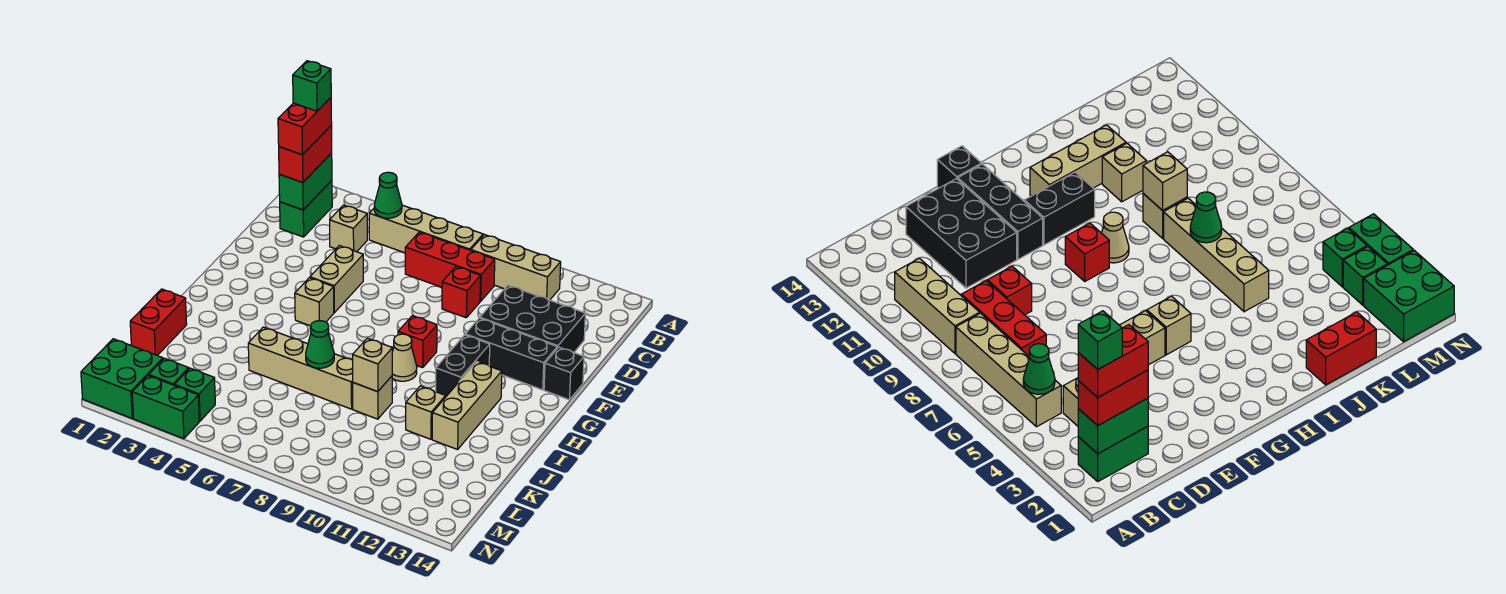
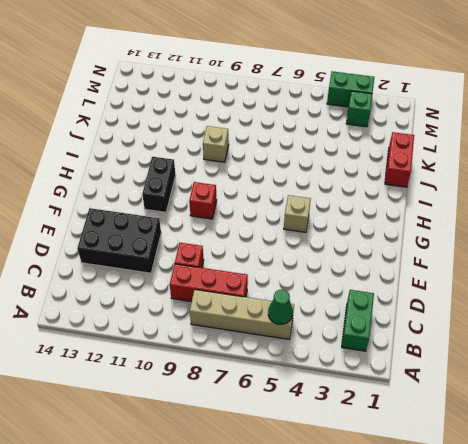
none -> tan brick B9:B11 level 1
none -> tan brick C4 level 1
none -> tan brick E5:F5 level 1
none -> black brick F11:F13 level 1

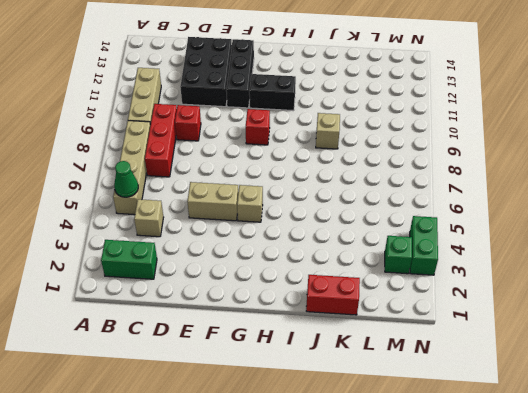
none -> black brick F14 level 1
none -> tan cone H9 level 1
none -> tan brick H12:J12 level 1
none -> tan brick J5:J8 level 1

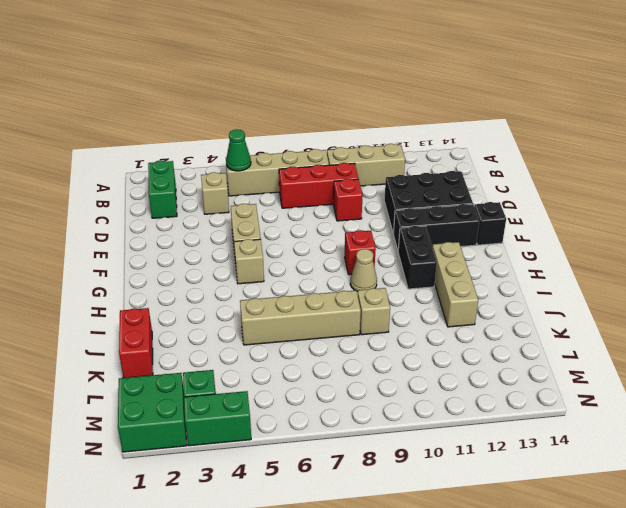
none -> tan brick J11 level 1
none -> green brick M4 level 1
none -> green brick B2:C2 level 2
none -> green cone J7 level 2

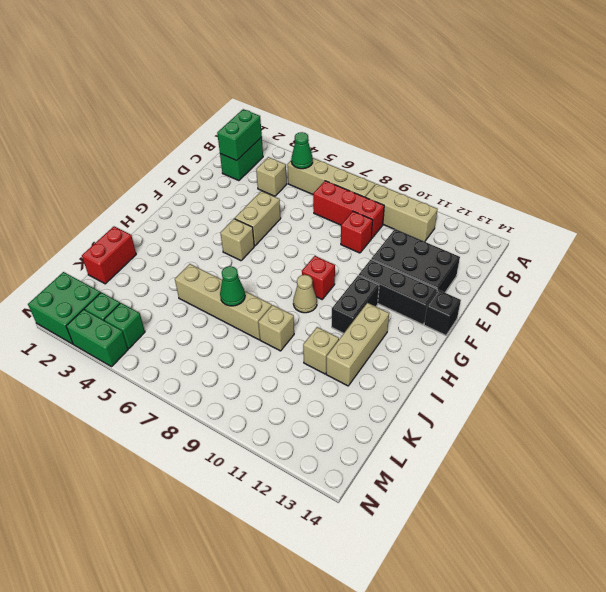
none -> tan brick J9 level 2
none -> red brick B2:C2 level 3
none -> red brick B2:C2 level 4
none -> green brick B2 level 5

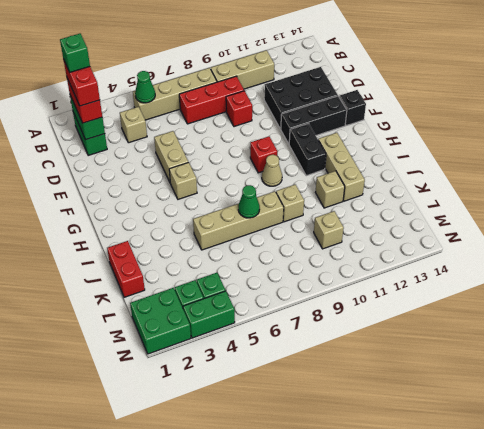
tan brick L10 level 1 -> tan brick J9 level 2

